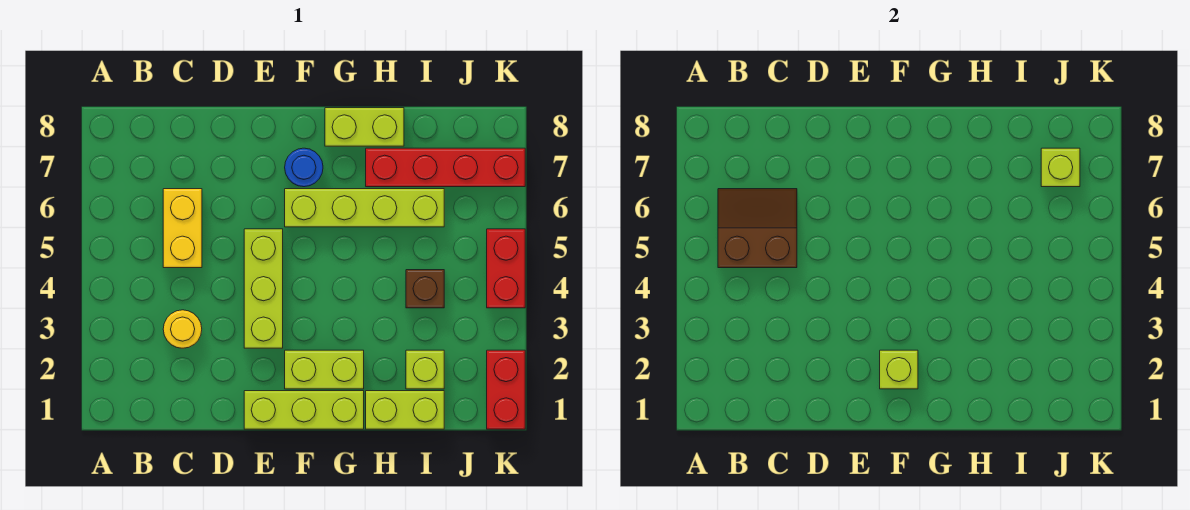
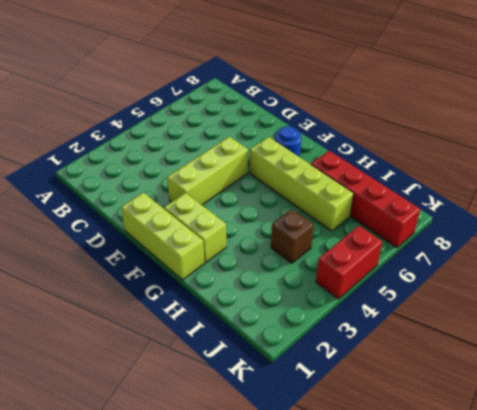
none -> yellow round brick C3 level 1
none -> yellow brick C5:C6 level 1
none -> lime brick G8:H8 level 1

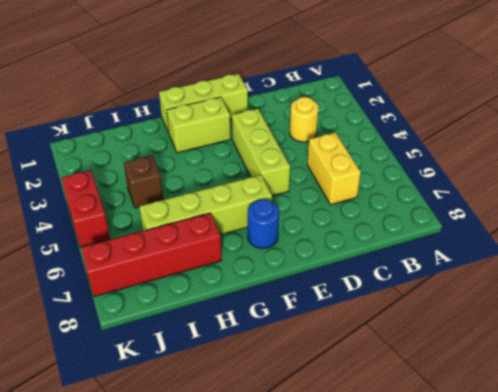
none -> lime brick G8:H8 level 1
none -> lime brick H1:I1 level 1
none -> lime brick I2 level 1

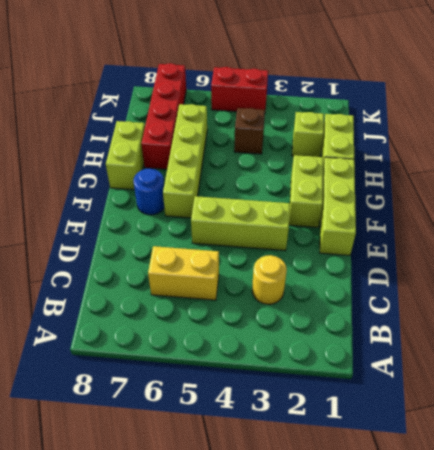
none -> red brick K1:K2 level 1
none -> brown slope B5:C6 level 2 top 5
none -> lime brick F2 level 2

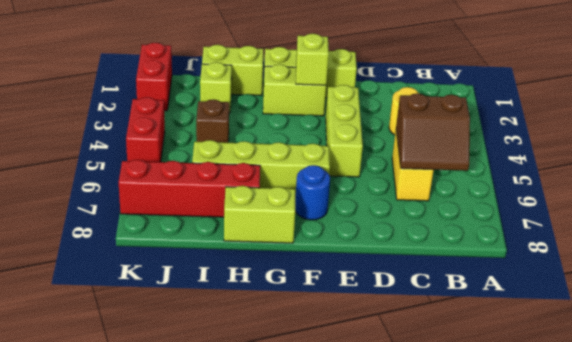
none -> lime brick J7 level 2

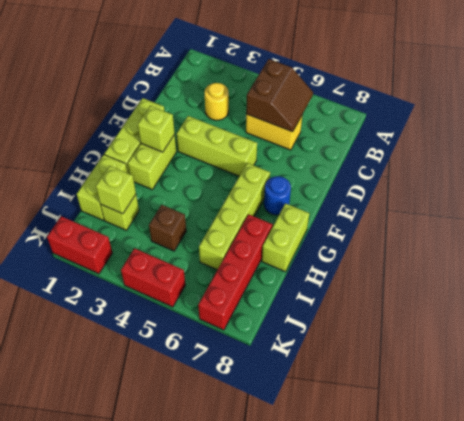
lime brick I2 level 2 -> lime brick J7 level 2

